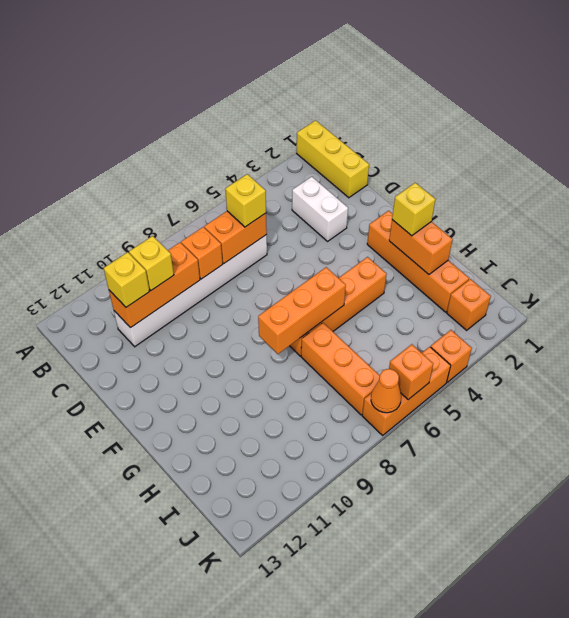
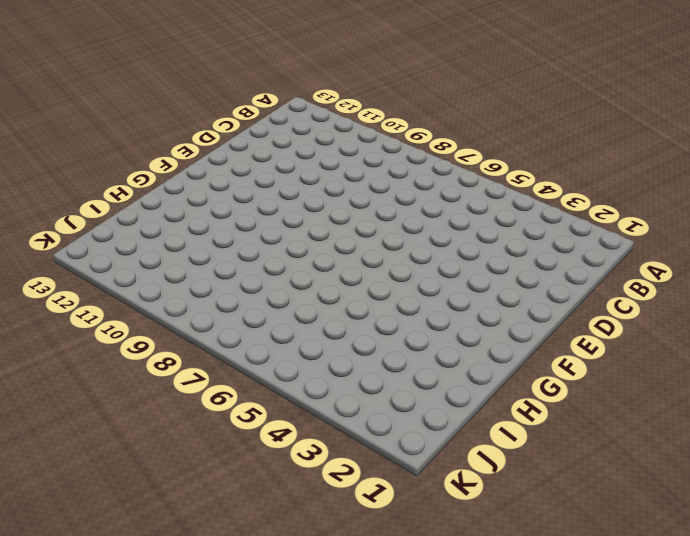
none -> yellow brick A1:C1 level 1
none -> white brick C3:D3 level 1
none -> white brick C6:C11 level 1

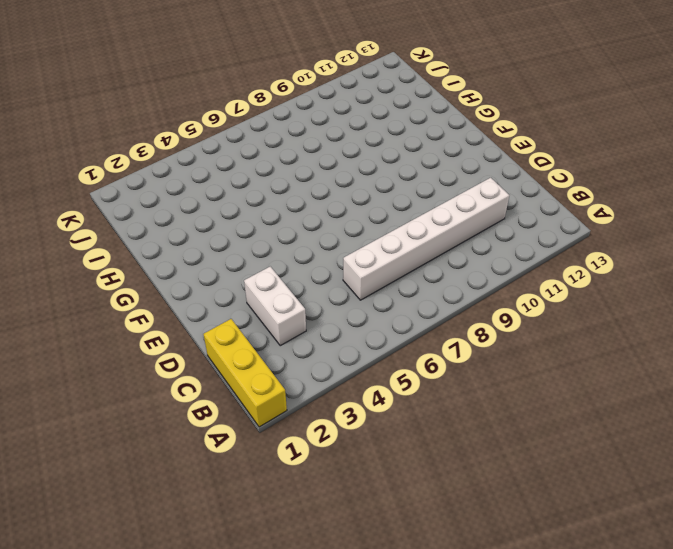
none -> orange brick F2:I2 level 1
none -> orange brick G4:G7 level 1
none -> orange brick H7:J7 level 1

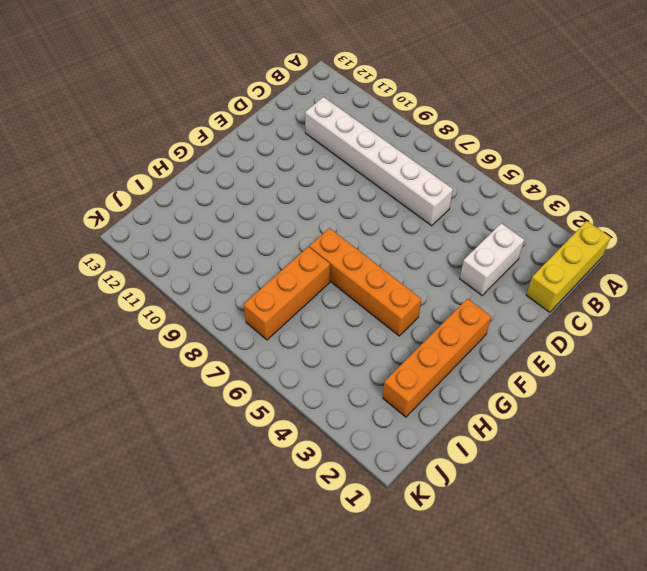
none -> orange brick J2 level 1
none -> orange brick K4 level 1
none -> orange brick K5:K7 level 1

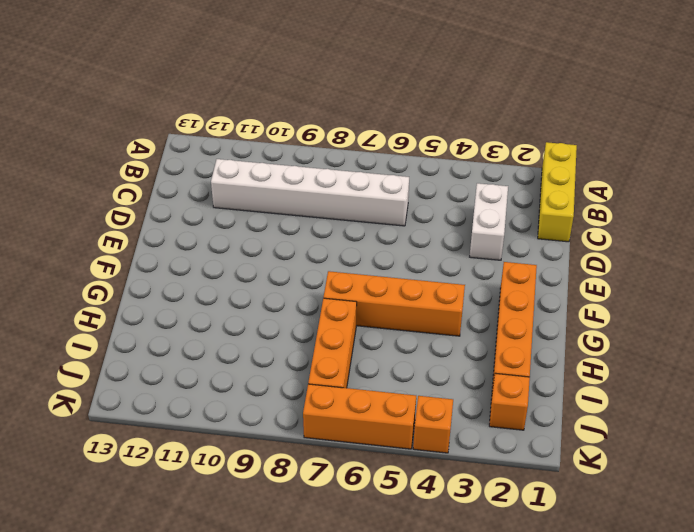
none -> orange brick C6:C7 level 2
none -> orange brick C8 level 2
none -> orange brick C9:C11 level 2

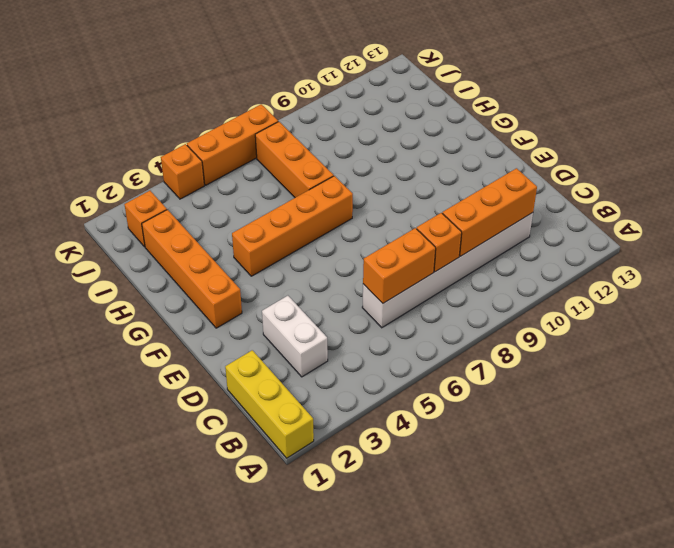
none -> orange brick G2:H2 level 2
none -> orange brick G6:G8 level 2
none -> orange brick K6 level 2

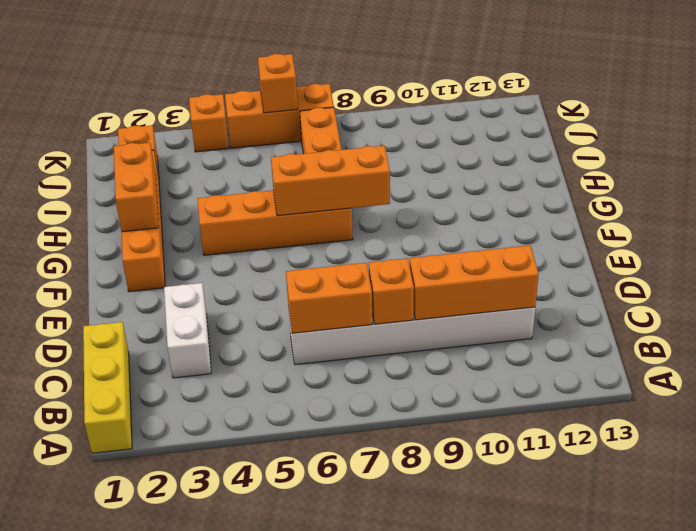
none -> orange cone K7 level 2
none -> yellow brick C6 level 3
none -> yellow brick C10 level 3

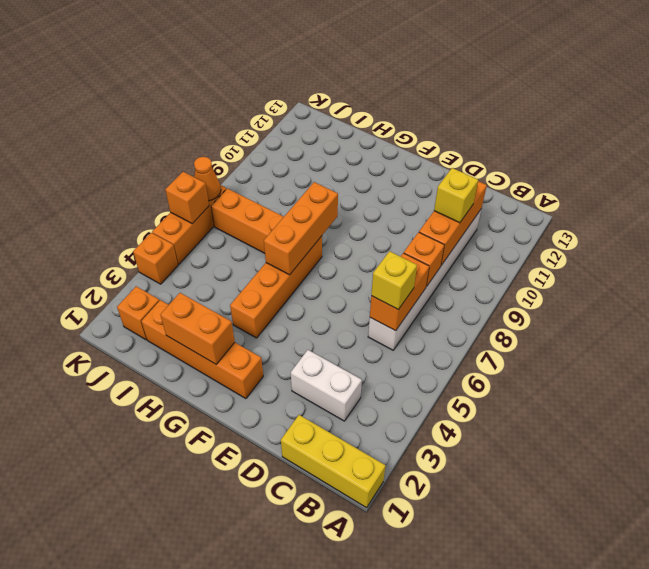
none -> yellow brick C11 level 3
none -> yellow brick G2 level 3

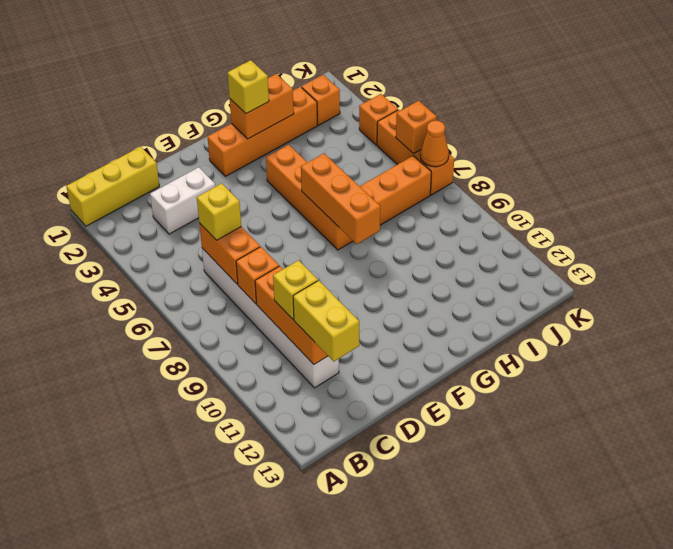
yellow brick C11:C12 level 3 -> yellow brick C11 level 3

